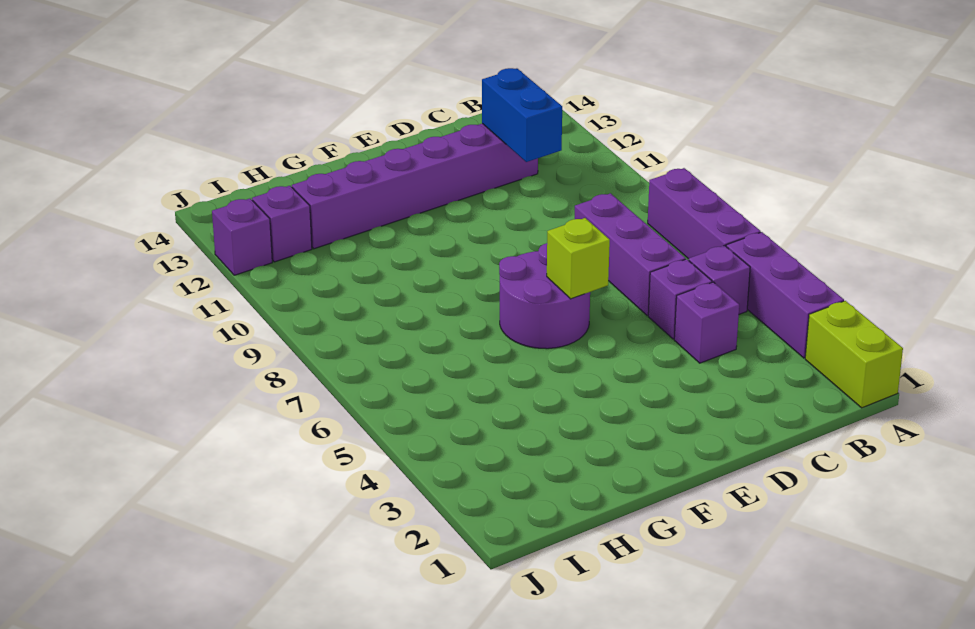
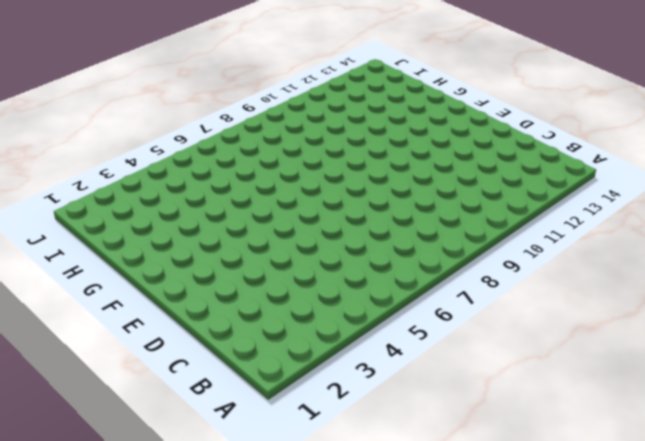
none -> lime brick A1:A2 level 1
none -> purple brick A3:A5 level 1
none -> purple brick A6:A8 level 1

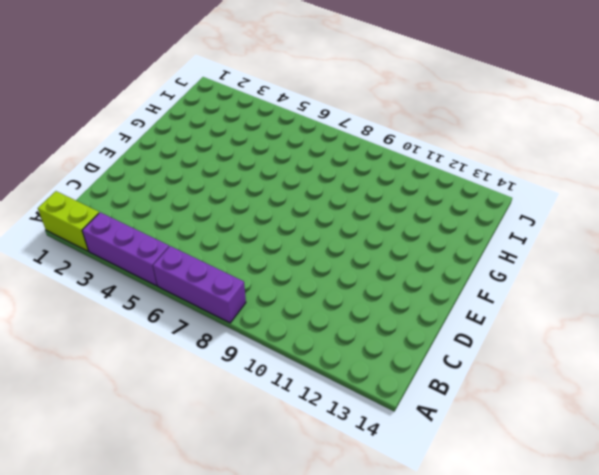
none -> purple brick B5 level 1
none -> purple brick C4 level 1
none -> purple brick C5 level 1

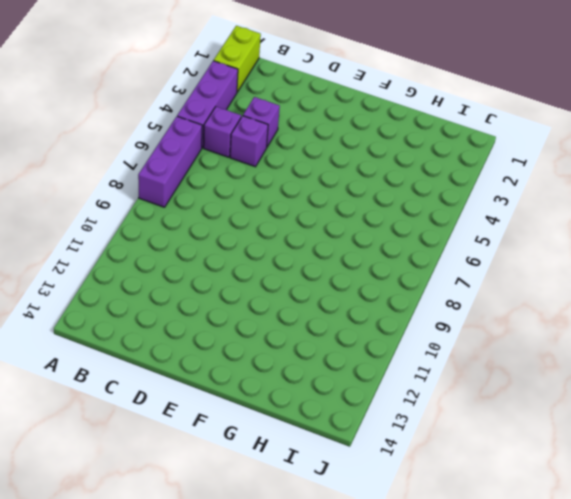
none -> purple brick C6:C8 level 1
none -> purple brick C12:H12 level 1
none -> purple round brick E6:F7 level 1

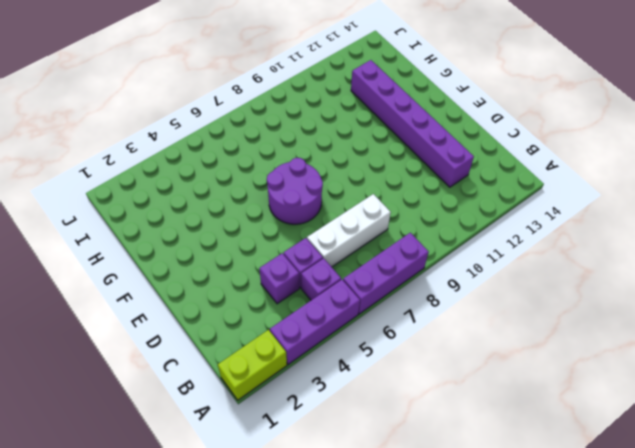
white brick C6:C8 level 1 -> purple brick C6:C8 level 1
none -> purple brick I12 level 1
none -> purple brick J12 level 1
none -> blue brick C11:C12 level 2

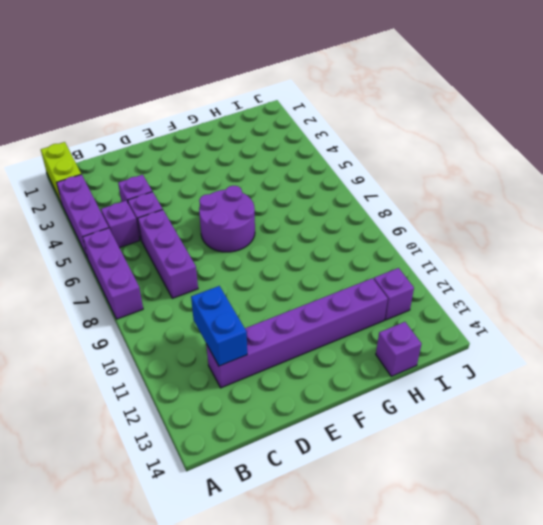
purple brick H14 level 1 -> purple brick J12 level 1
none -> lime brick E6 level 2

